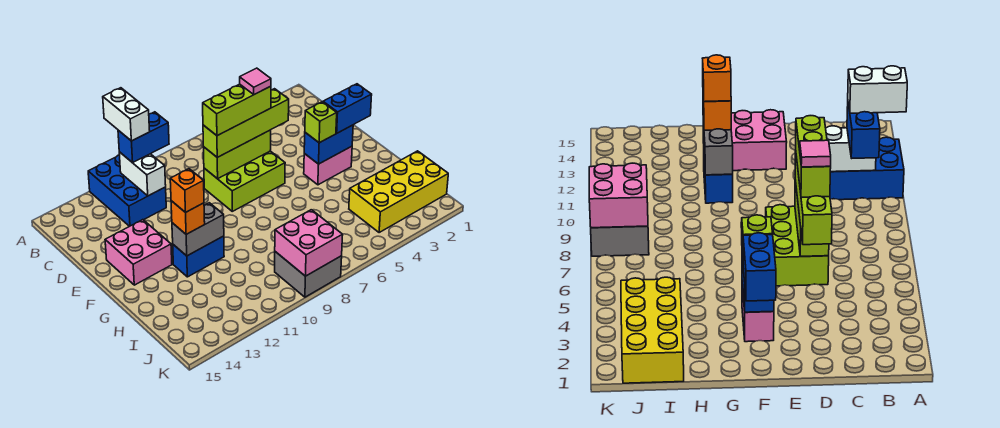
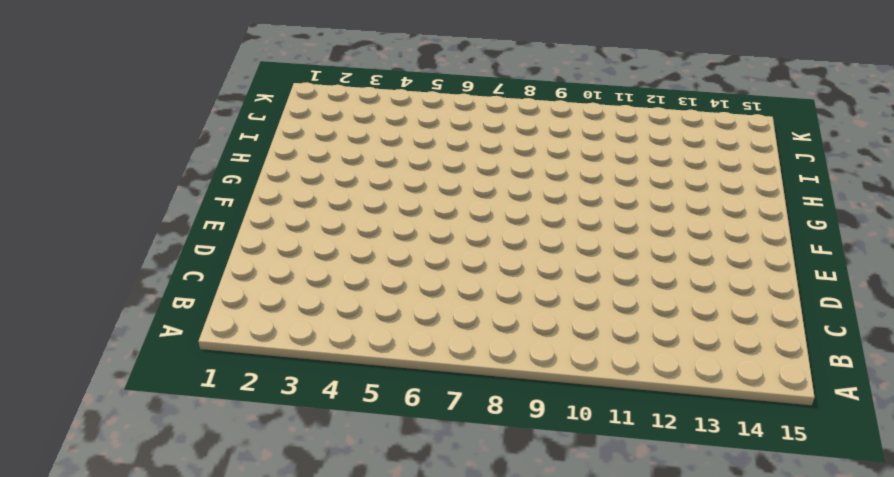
none -> blue brick A11:C12 level 1
none -> lime brick D6:E8 level 1
none -> pink brick E13:F14 level 1

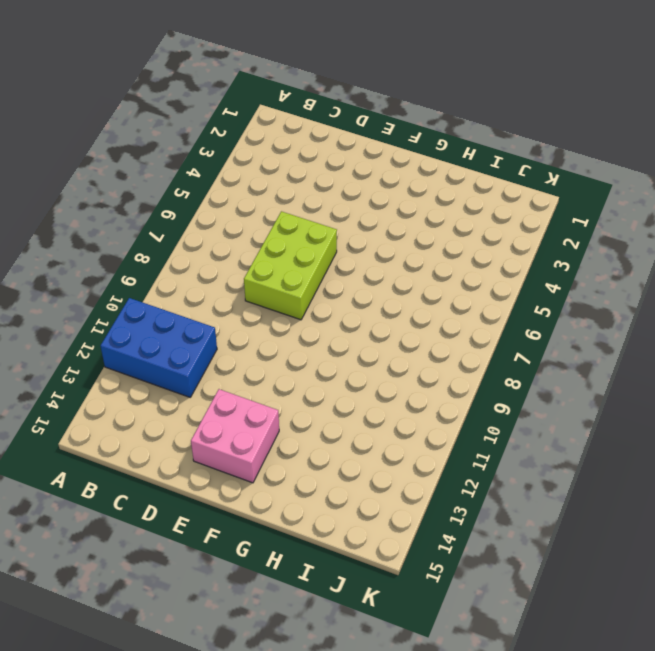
none -> pink brick F3:F4 level 1
none -> blue brick G11:G12 level 1
none -> yellow brick I1:J4 level 1

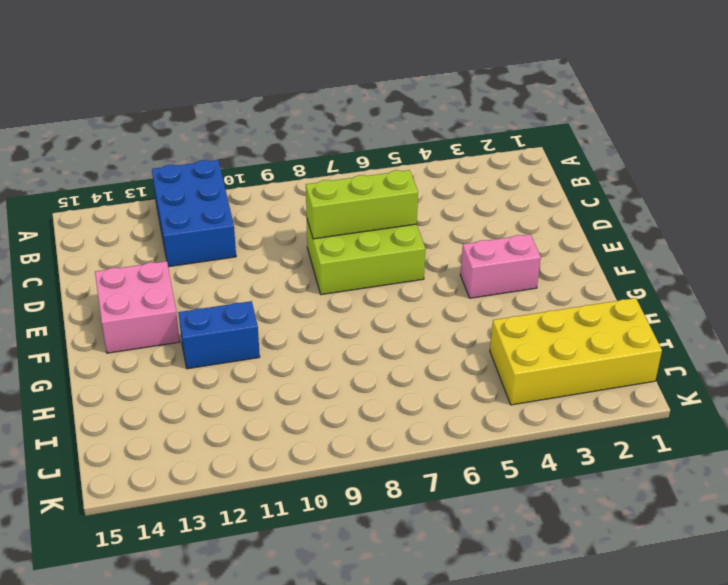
none -> grey brick J8:K9 level 1
none -> white brick B11:C11 level 2
none -> blue brick F3:F4 level 2

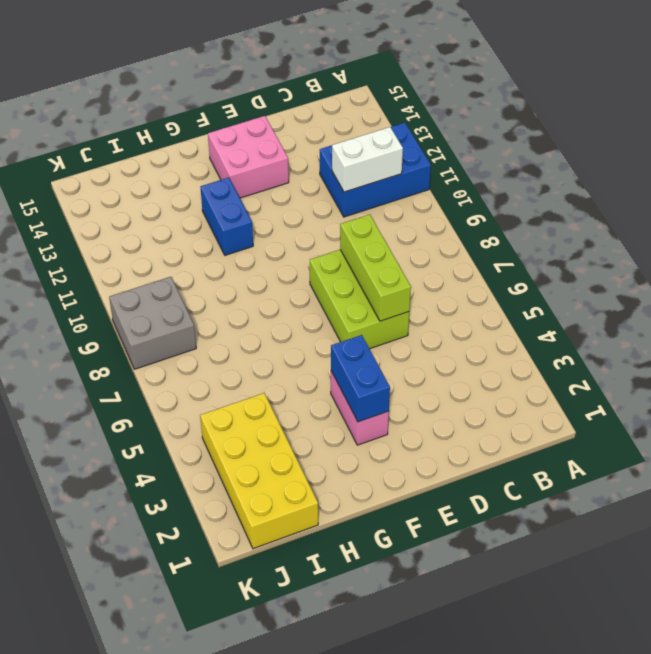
none -> grey brick G11:G12 level 2
none -> pink brick J8:K9 level 2
none -> blue brick B10:B11 level 3

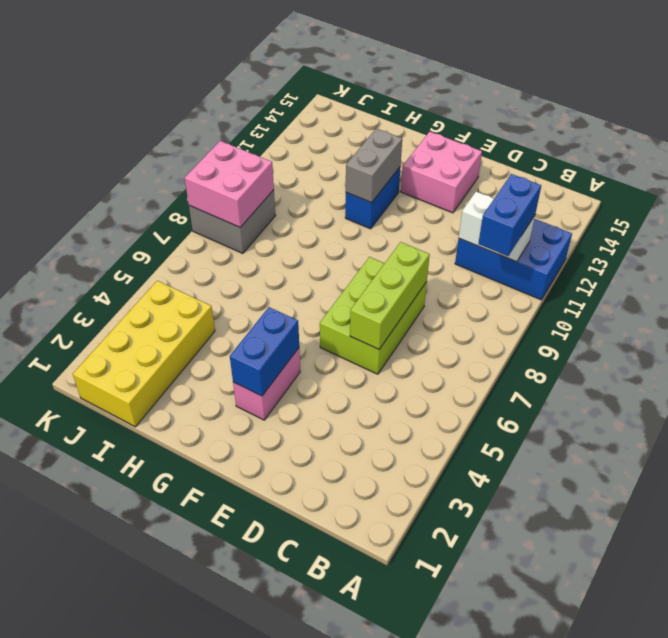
none -> lime brick D5:D8 level 3
none -> blue brick F2:F3 level 3
none -> lime brick F4 level 3

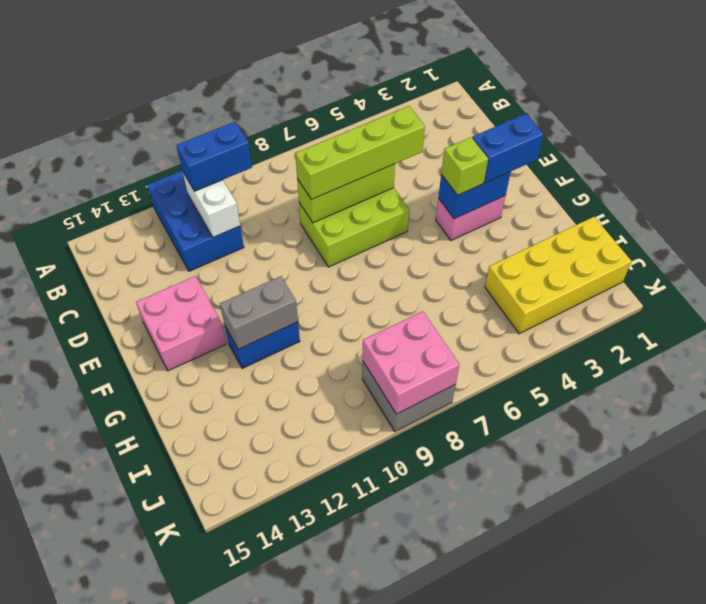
none -> orange brick G12 level 3
none -> white brick A11:B11 level 4
none -> lime brick D6:D8 level 4

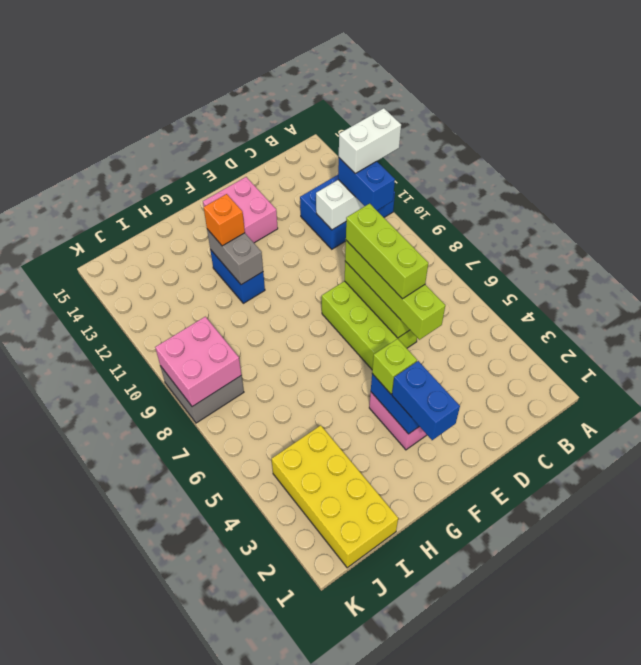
none -> orange brick G12 level 4
none -> pink tile D6 level 5

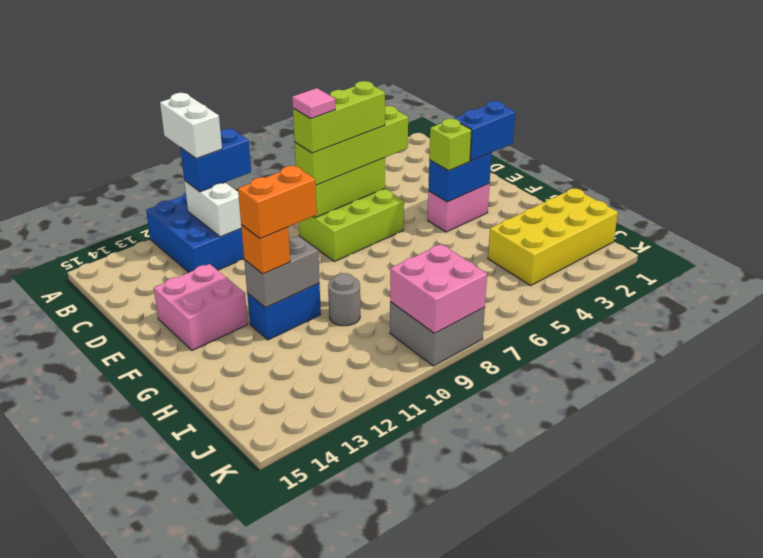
pink tile D8 level 5 -> pink tile D6 level 5
orange brick G11:G12 level 4 -> orange brick G12 level 4
grey round brick H10 level 1 -> none

